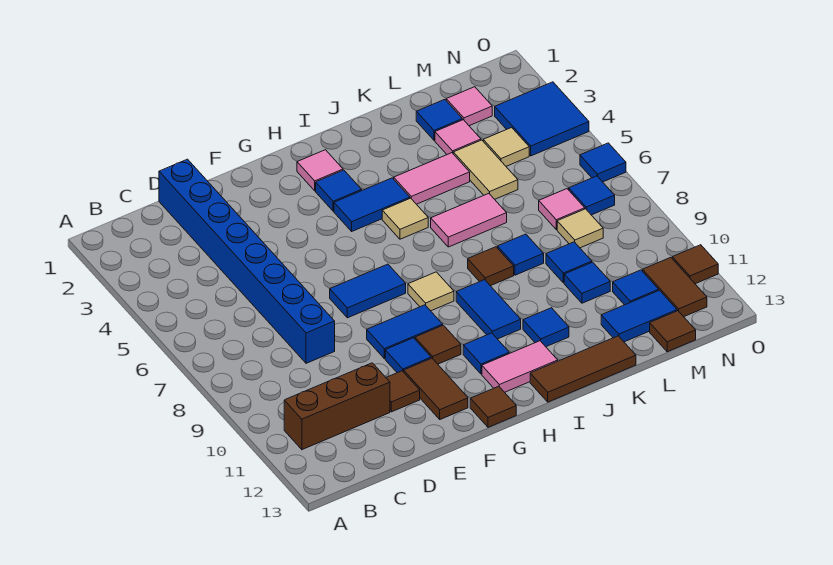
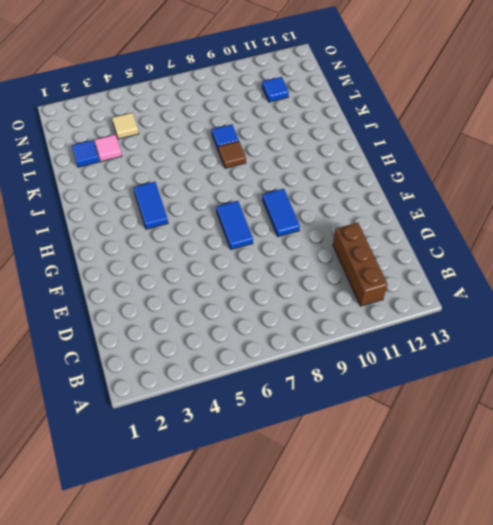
none -> blue brick D1:D8 level 1
none -> brown tile E11 level 1
none -> blue tile F10 level 1
none -> brown tile F11:F12 level 1

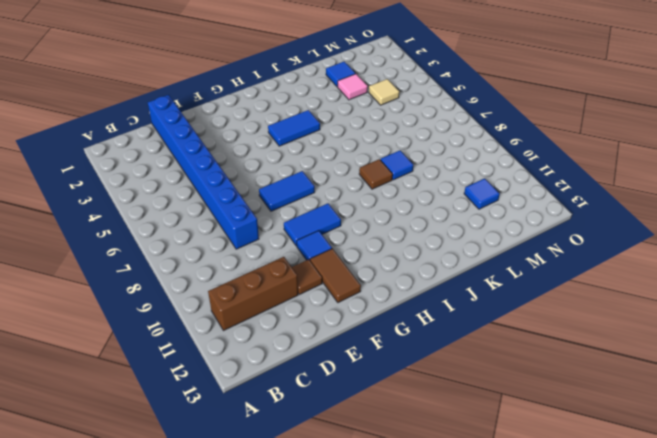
none -> brown tile G10 level 1
none -> brown tile G13 level 1
none -> pink tile H2 level 1
none -> blue tile H3 level 1

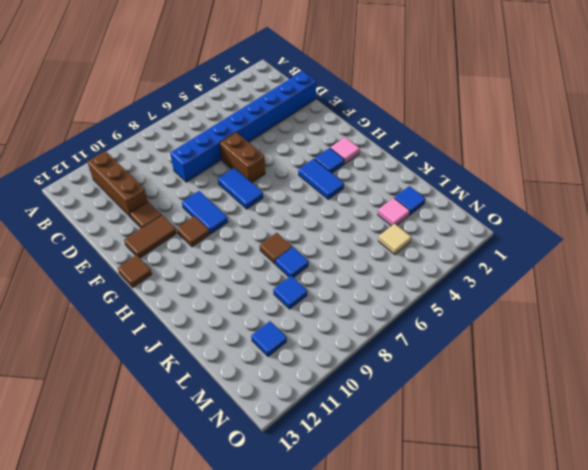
brown brick E6:F6 level 1 -> none
none -> blue tile F10 level 1
none -> tan tile H8 level 1
none -> blue tile H11 level 1
none -> pink tile H12:I12 level 1

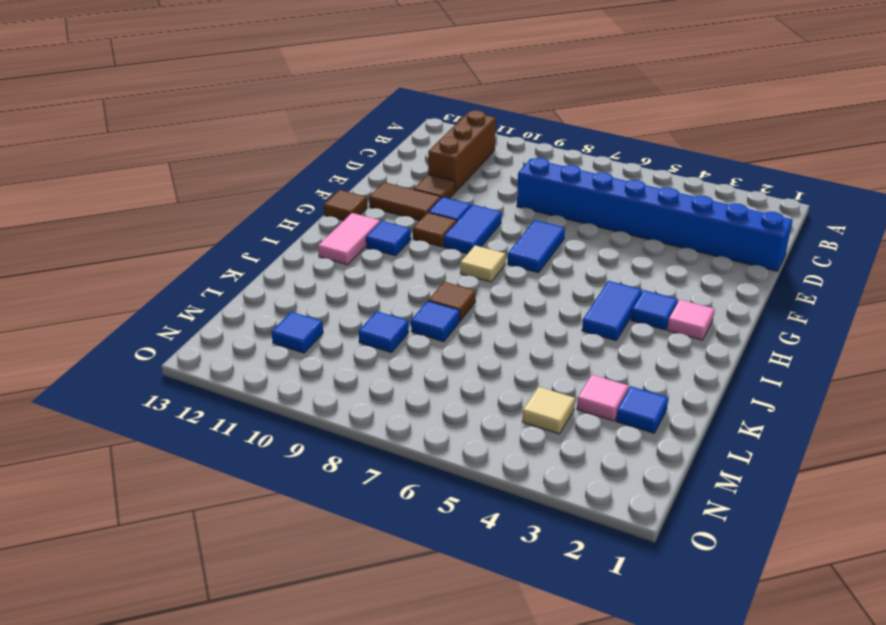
none -> tan tile I5 level 1
none -> blue tile I9:I10 level 1
none -> brown tile I13:K13 level 1
none -> pink tile J4:K4 level 1

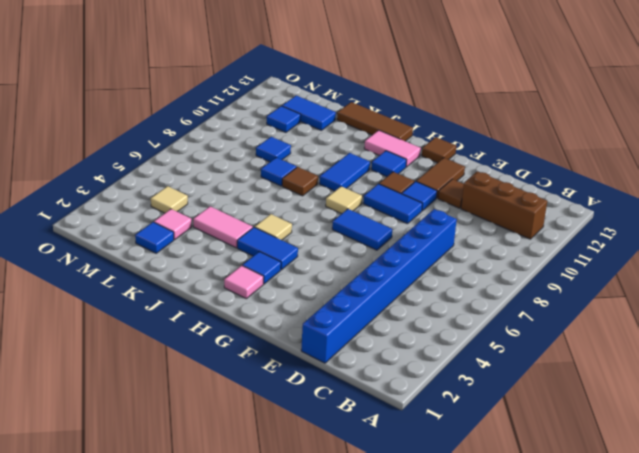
none -> pink tile J6:K6 level 1
none -> blue tile J11 level 1
none -> tan tile L4:L5 level 1
none -> blue tile L10 level 1

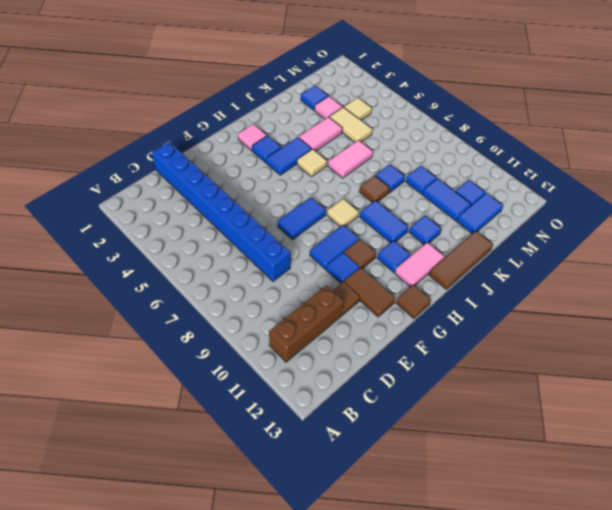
blue tile L10:L11 level 1 -> blue tile L10 level 1
none -> pink tile M2 level 1
none -> pink tile M7 level 1
none -> tan tile M8 level 1
none -> brown tile M13 level 1

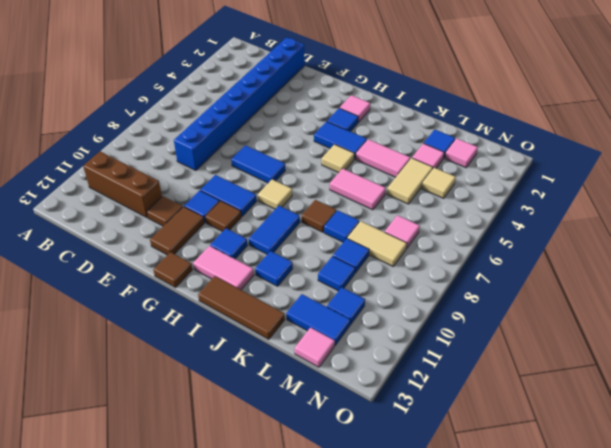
tan tile L8:M8 level 1 -> tan tile M8 level 1
pink tile M13 level 1 -> brown tile M13 level 1
none -> blue tile N3:O4 level 1
none -> blue tile N7 level 1
none -> brown tile N11:N12 level 1
none -> blue tile O6 level 1

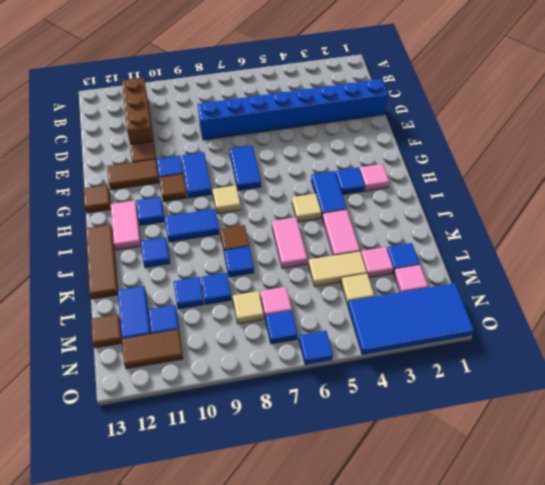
blue tile N1:O4 level 1 -> blue tile N3:O4 level 1
none -> brown tile O11 level 1

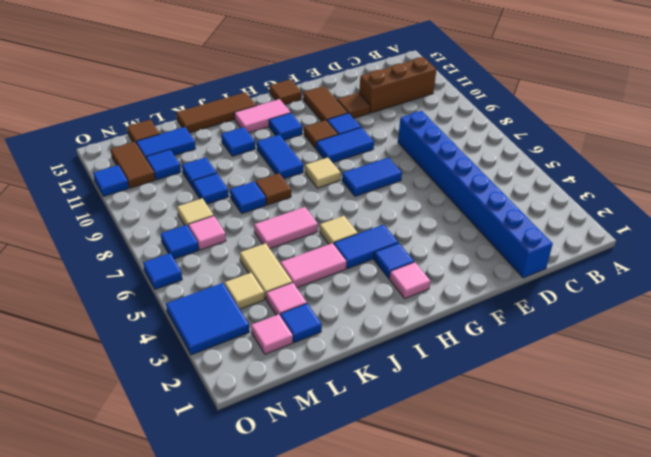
blue tile O11 level 1 -> brown tile O11 level 1

